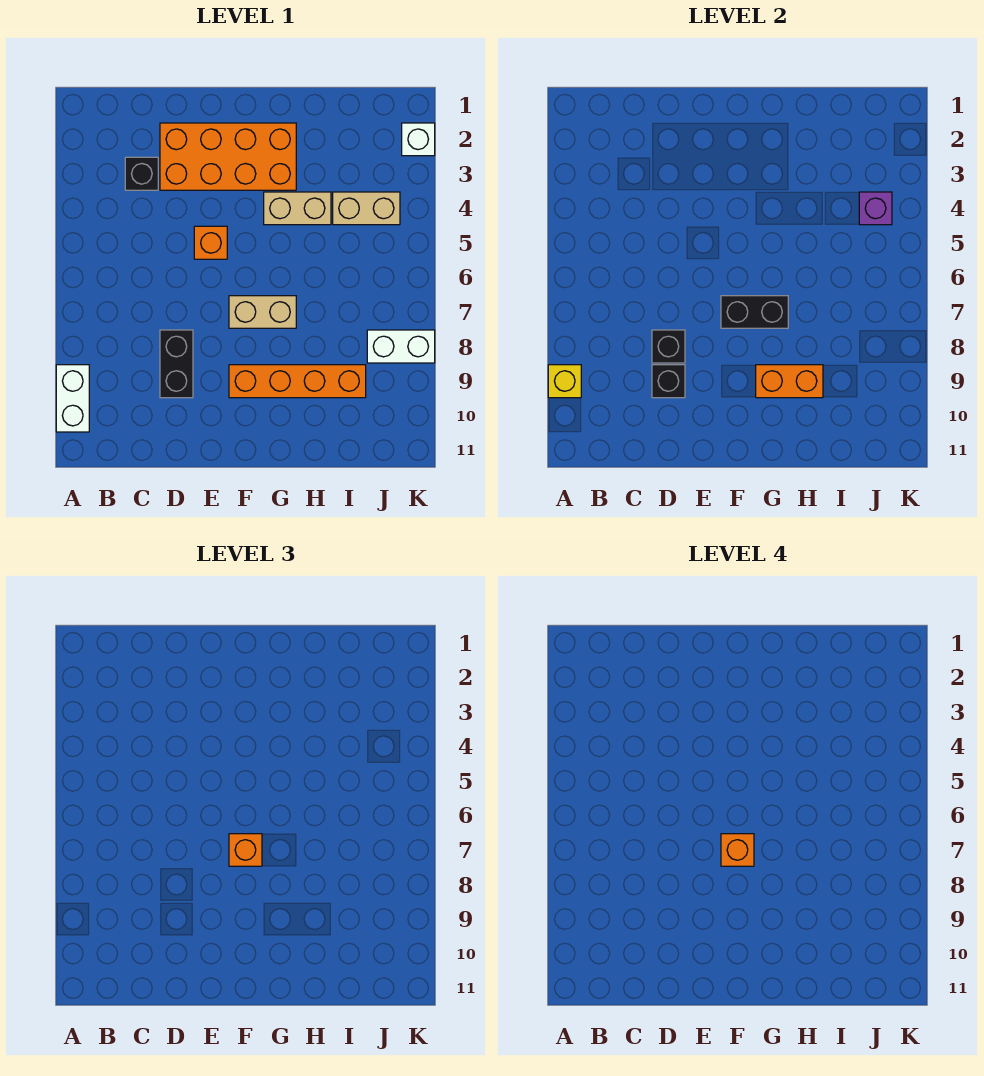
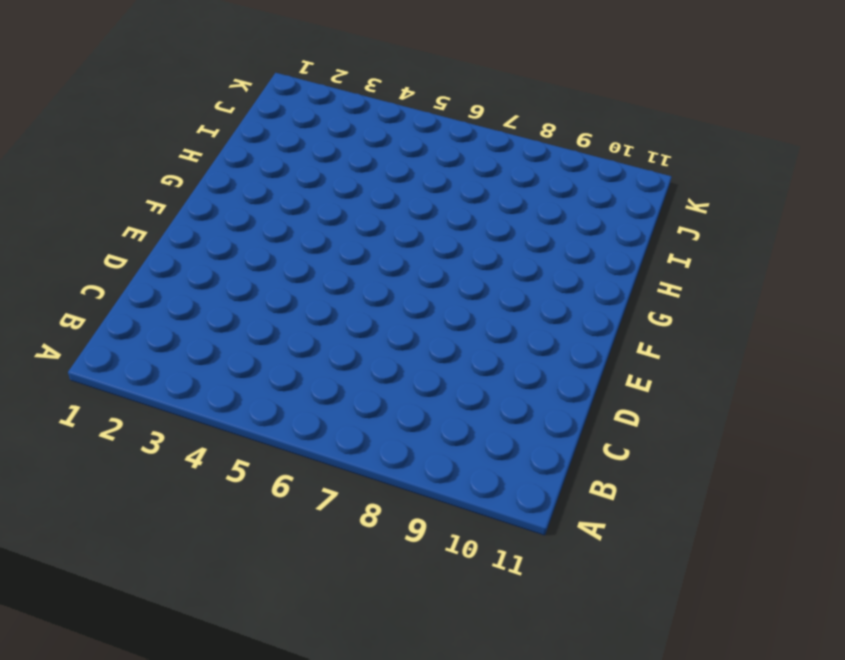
none -> white brick A9:A10 level 1
none -> black brick C3 level 1
none -> orange brick D2:G3 level 1

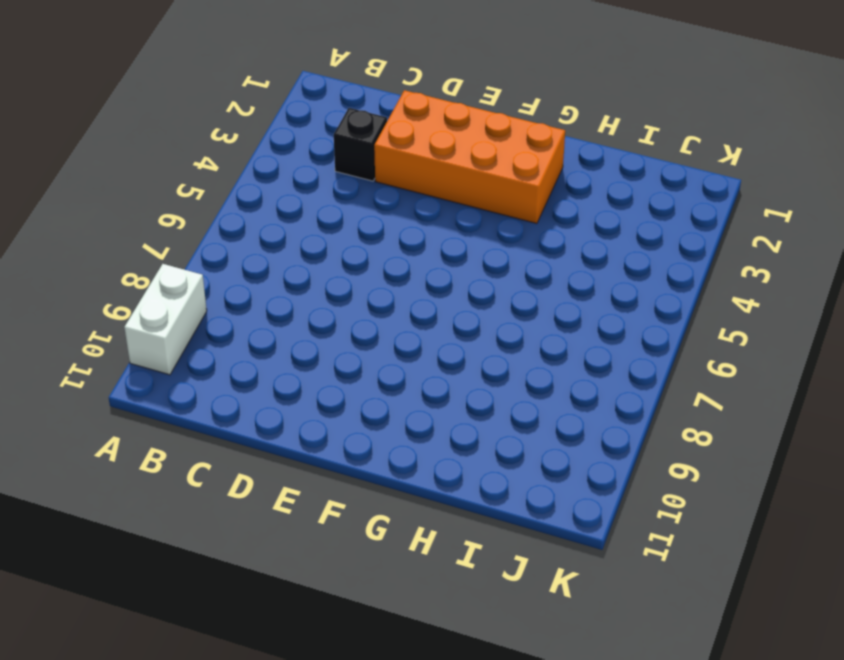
none -> black brick D8:D9 level 1
none -> orange brick E5 level 1
none -> tan brick F7:G7 level 1

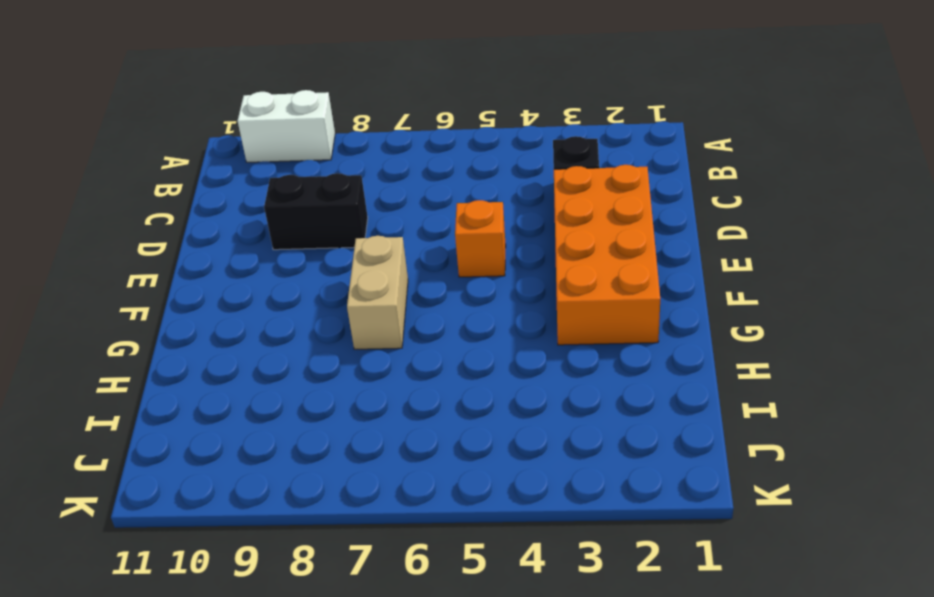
none -> orange brick F9:I9 level 1
none -> tan brick G4:H4 level 1
none -> tan brick I4:J4 level 1

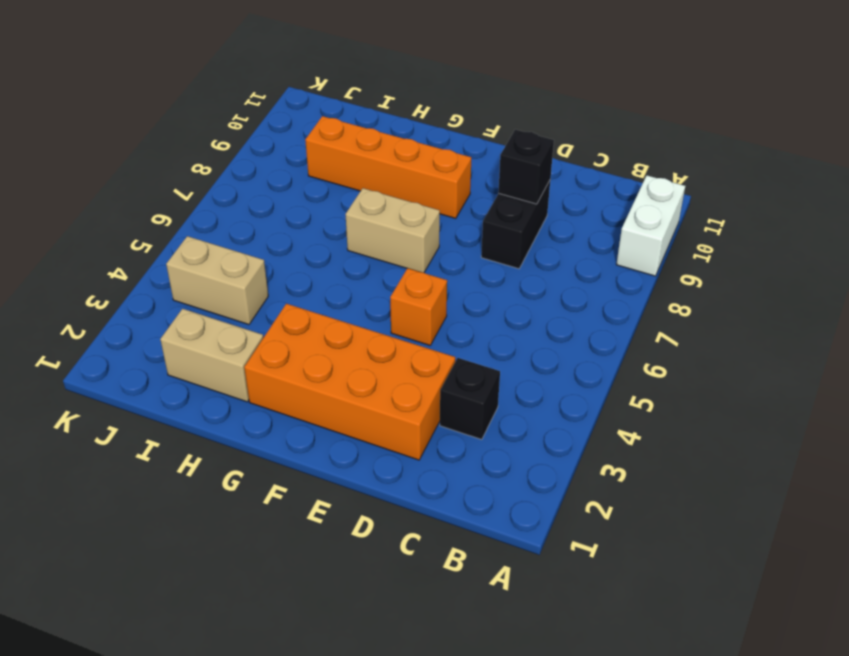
tan brick H2:I2 level 1 -> tan brick G4:H4 level 1
none -> white brick J8:K8 level 1
none -> white brick K2 level 1
none -> yellow brick A9 level 2

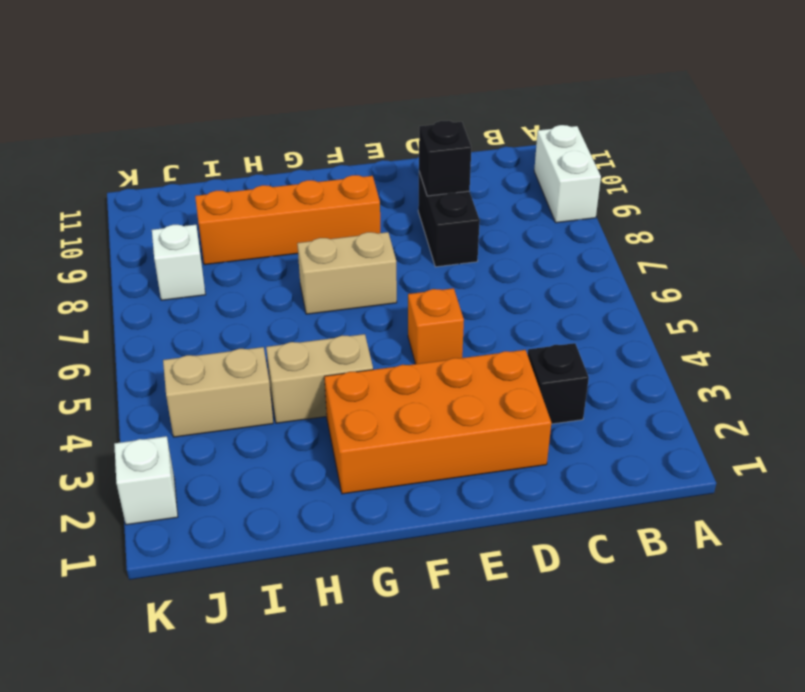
white brick J8 level 1 -> white brick J8:K8 level 1
none -> yellow brick A9 level 2
none -> black brick D8 level 2
none -> black brick F7:G7 level 2

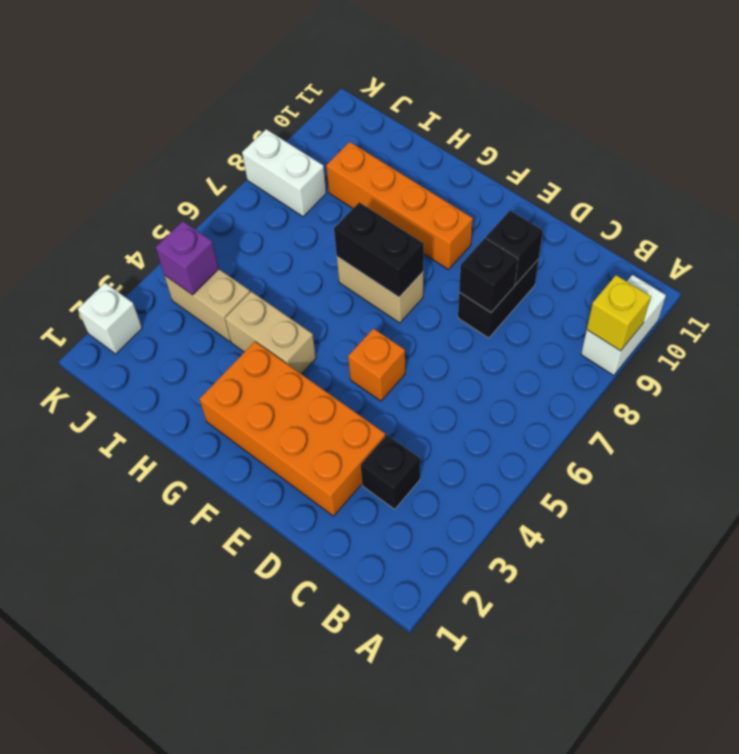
none -> orange brick G9:H9 level 2
none -> orange brick F7 level 3
none -> orange brick F7 level 4

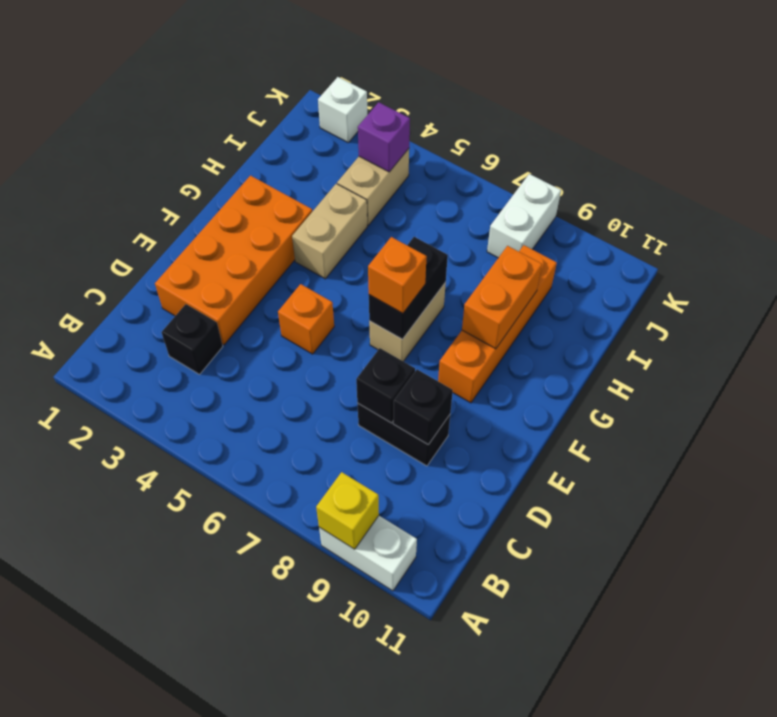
none -> orange brick F7 level 4

